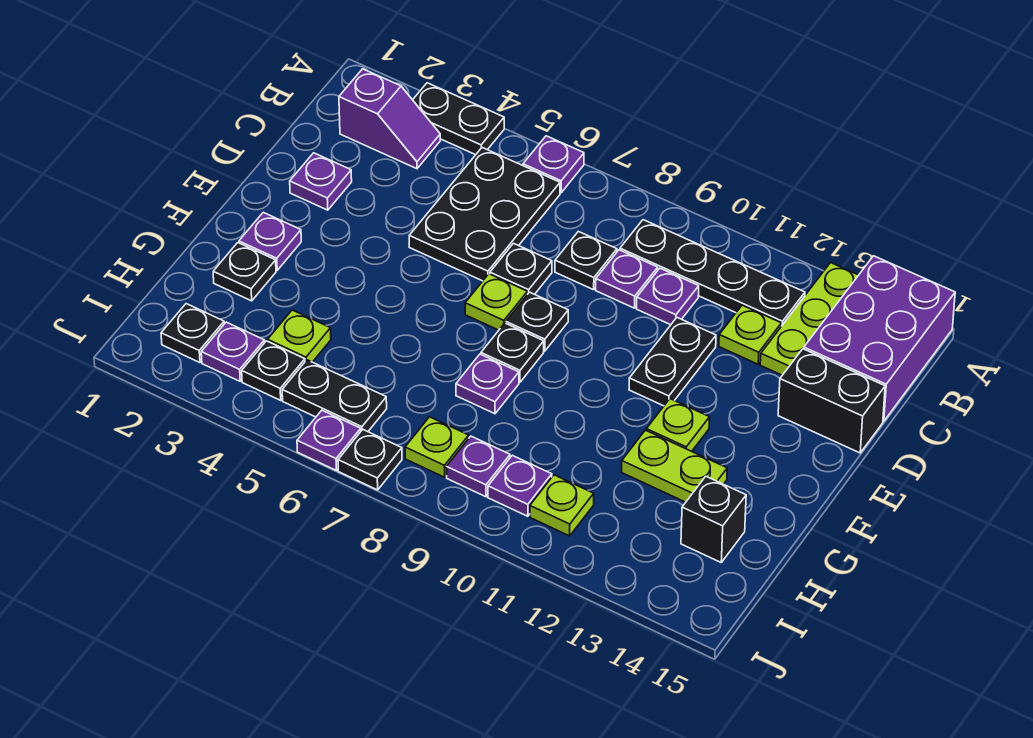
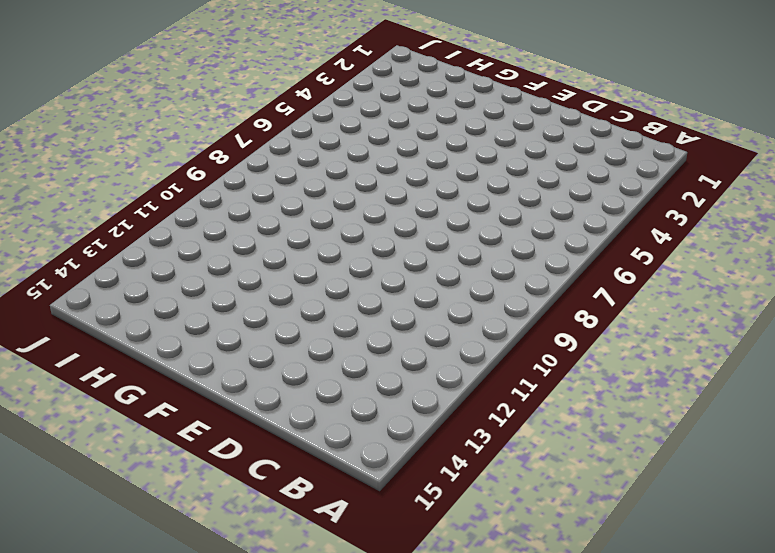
none -> black plate A3:A4 level 1
none -> purple plate A6 level 1
none -> lime plate A13:C13 level 1
none -> purple brick A14:C15 level 1

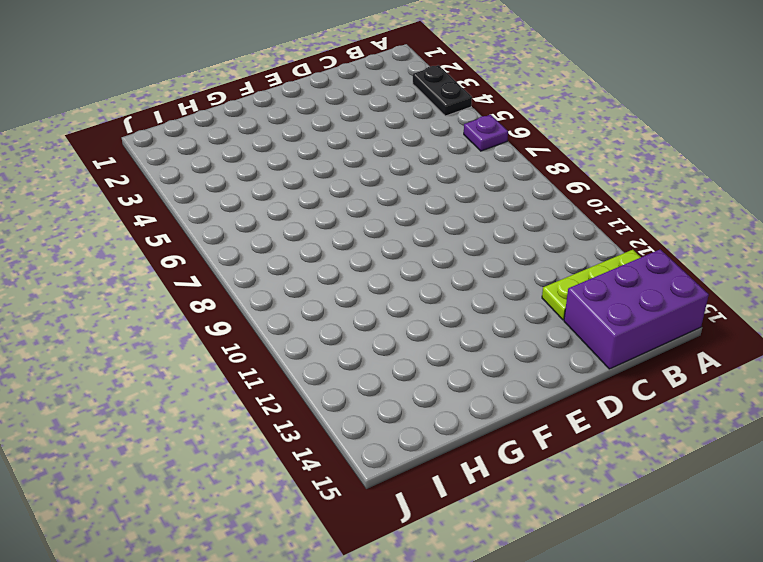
none -> purple slope B2:B3 level 1 top 2
none -> black plate B5:D6 level 1
none -> black plate B9:B12 level 1
none -> black plate C8 level 1

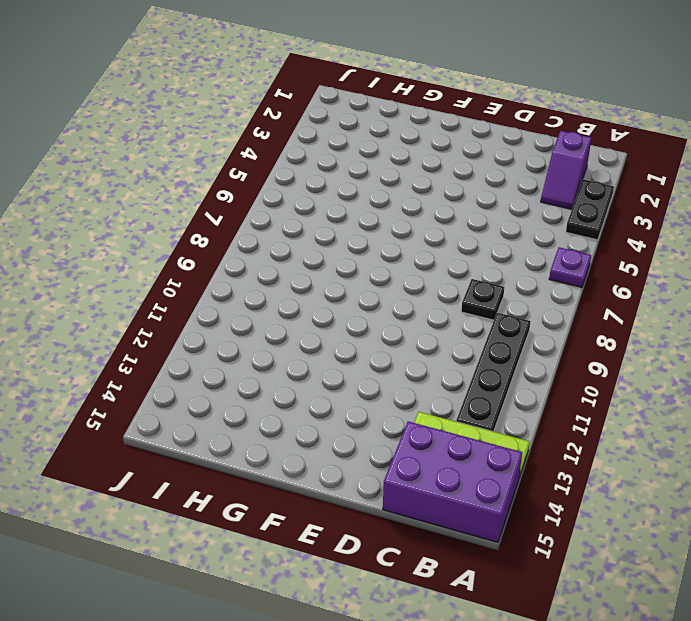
none -> black plate B5:D6 level 1
none -> purple plate C9 level 1
none -> purple plate C10 level 1
none -> lime plate C12 level 1

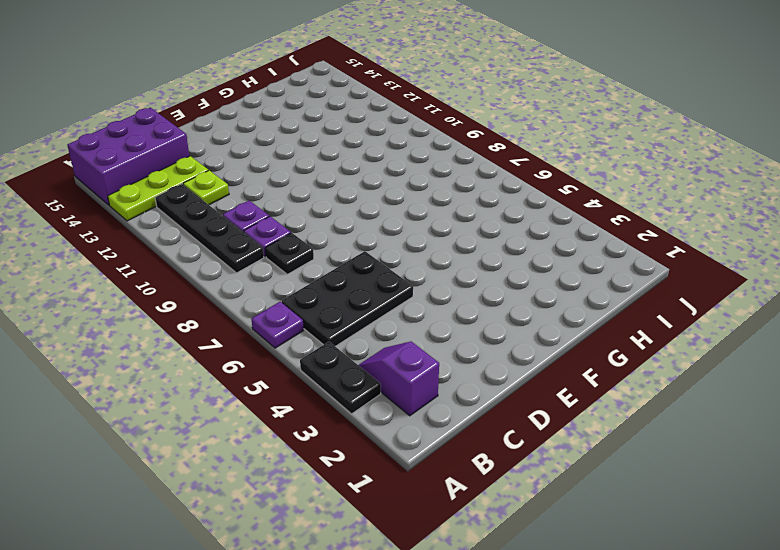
none -> purple plate D2 level 1
none -> black plate D7 level 1
none -> black plate D11:E11 level 1
none -> black brick D14:D15 level 1

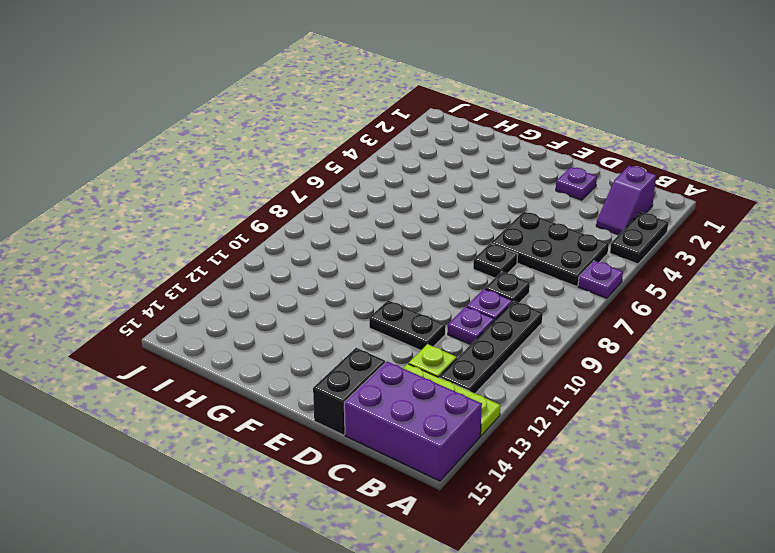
none -> lime plate E7 level 1
none -> black plate E8 level 1
none -> purple plate F2 level 1
none -> black plate F8 level 1

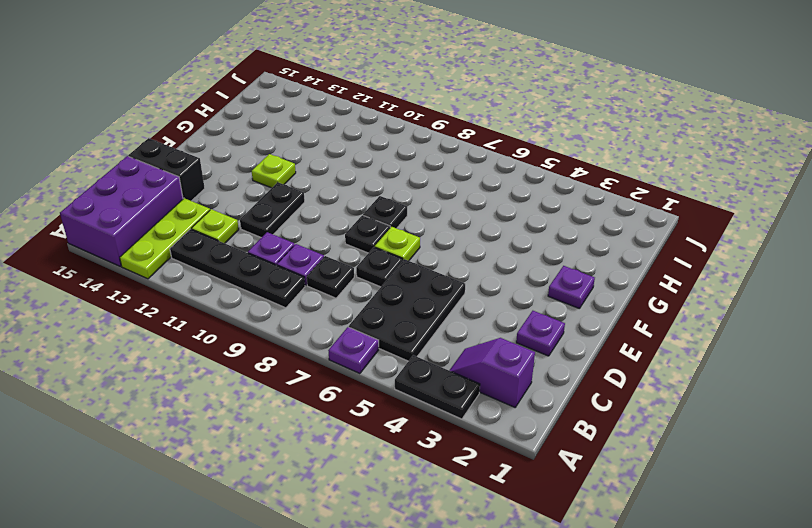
none -> black plate G2 level 1
none -> purple plate G8 level 1
none -> lime plate G12:G13 level 1
none -> lime plate H4 level 1

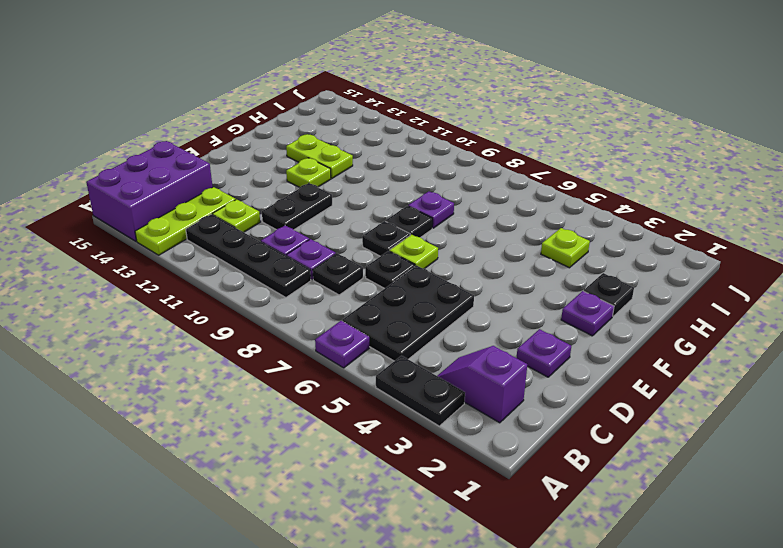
none -> black brick D14:D15 level 1
none -> black brick H14 level 1
none -> black plate I2 level 1
none -> purple plate I3 level 1

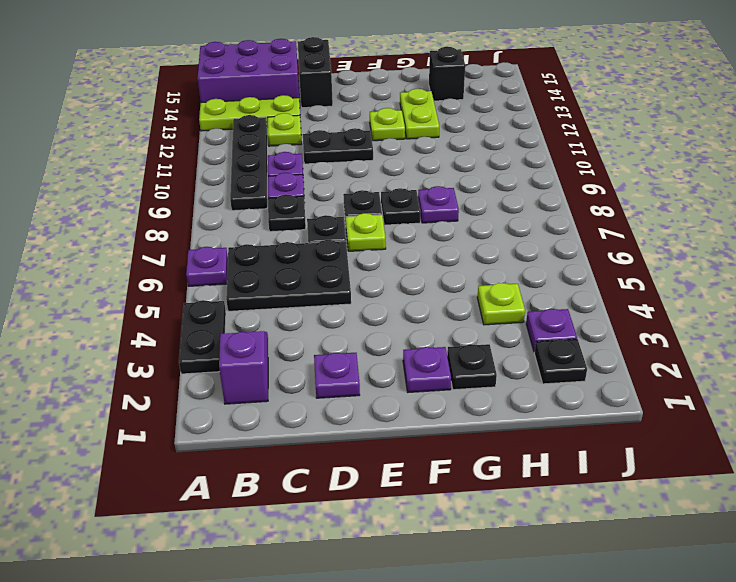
none -> black plate I4 level 1
none -> black plate I5:I6 level 1
none -> lime plate I8 level 1
none -> purple plate I9 level 1

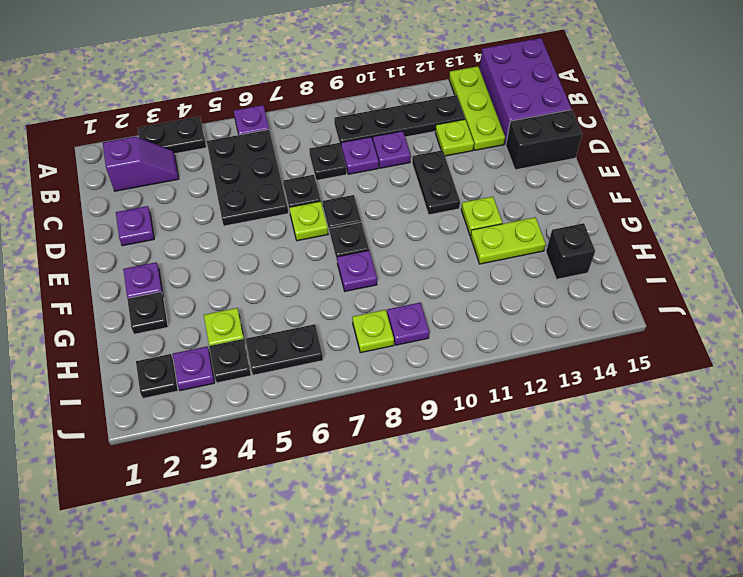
none -> purple plate I10 level 1
none -> lime plate I11 level 1
none -> purple plate J6 level 1
none -> black plate J7 level 1

